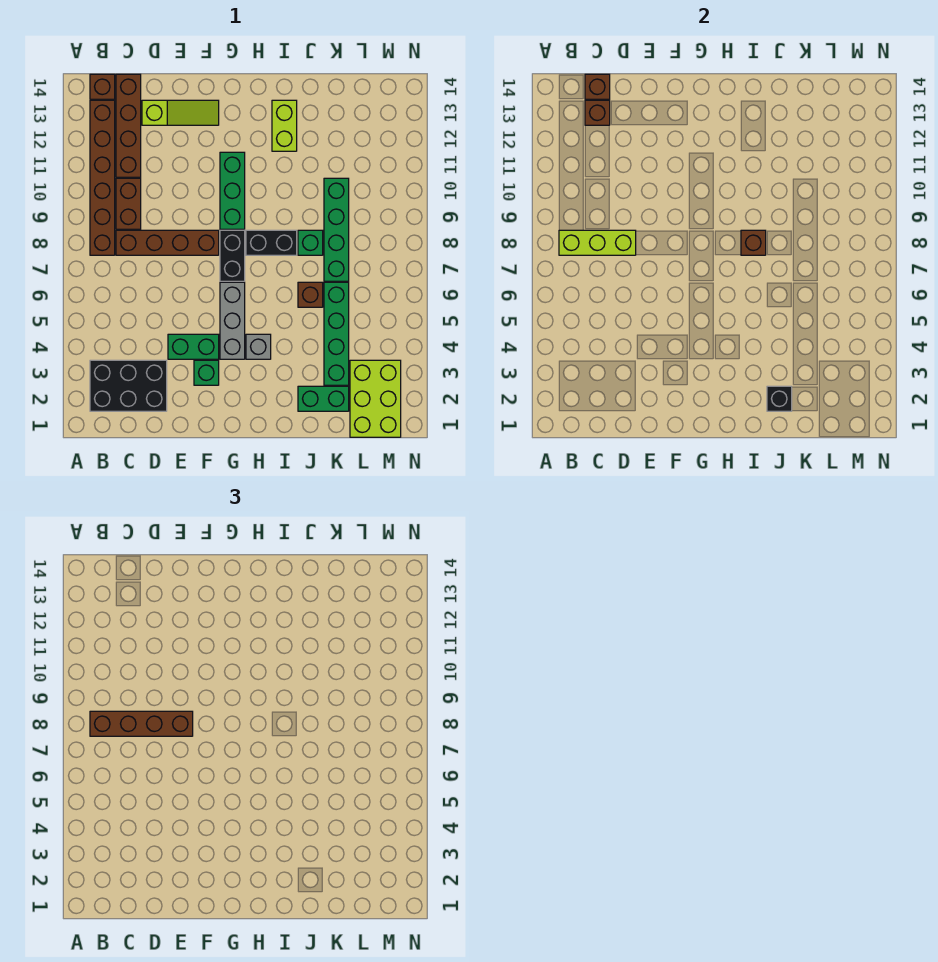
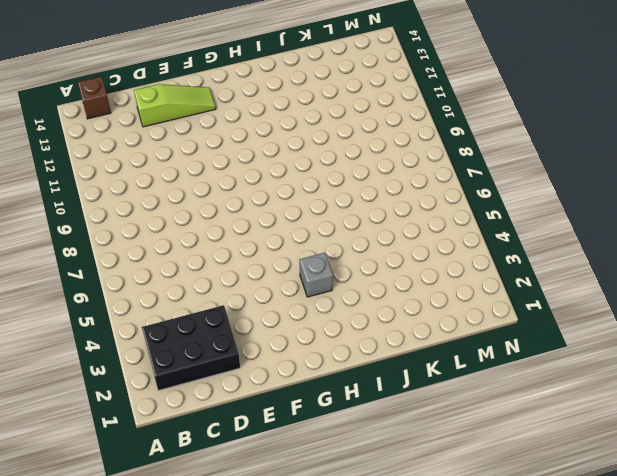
none -> brown brick B8:B13 level 1
none -> brown brick C8:F8 level 1
none -> brown brick C9:C10 level 1

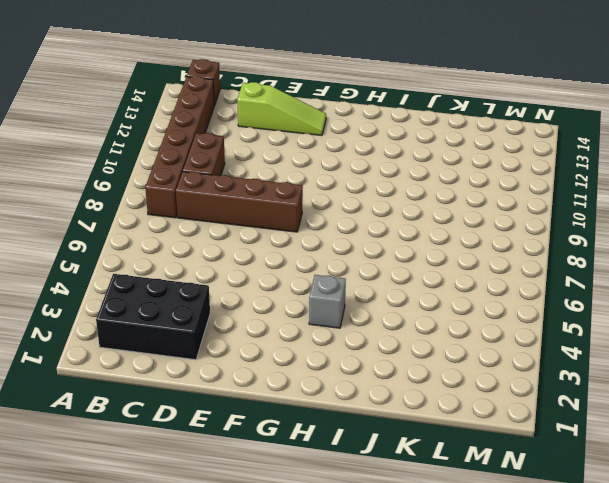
none -> brown brick C11:C14 level 1
none -> green brick E4:F4 level 1
none -> green brick F3 level 1

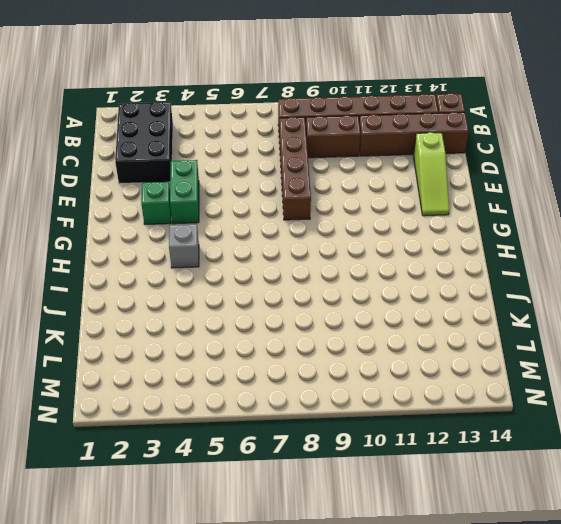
none -> grey brick G4:G6 level 1
none -> black brick G7:G8 level 1
none -> green brick G9:G11 level 1

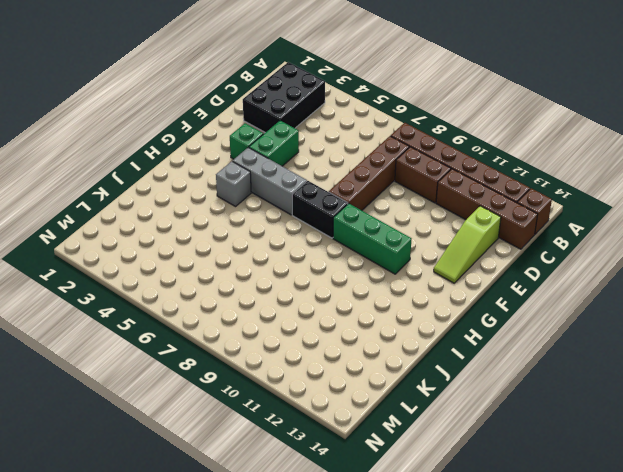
none -> black brick H8:I8 level 1
none -> lime brick I12:I13 level 1
none -> green brick J2:K2 level 1

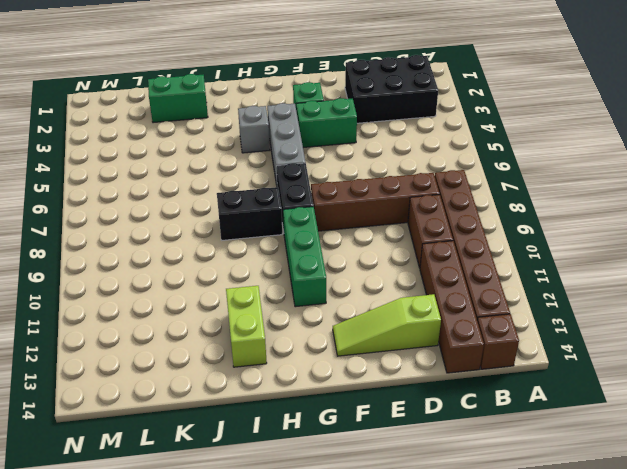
none -> brown brick J6 level 1
none -> green brick J8 level 1
none -> green brick K3:K6 level 1

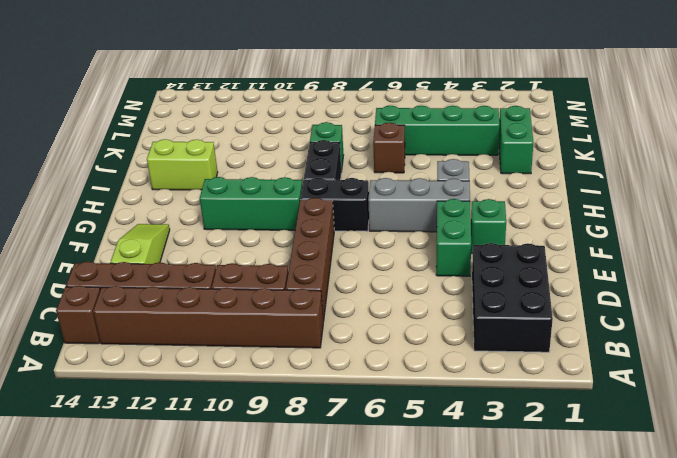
none -> green brick K7:K10 level 1
none -> lime brick L1:M3 level 1
none -> lime brick B8:D8 level 2

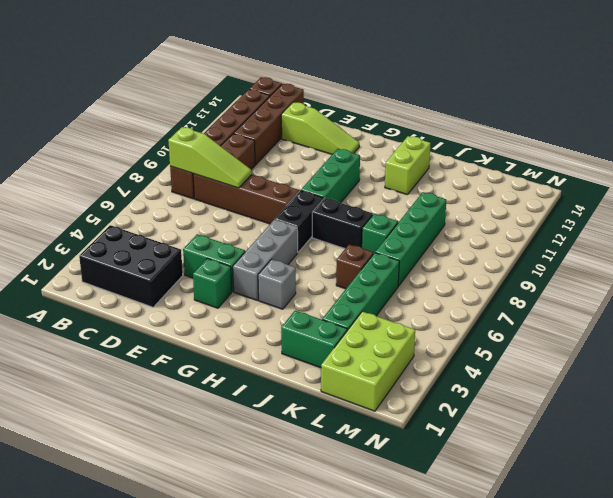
lime slope B8:D8 level 2 top B -> lime brick B8:D8 level 2
none -> brown brick C13 level 2
none -> brown brick C14 level 2
none -> brown brick I8 level 2

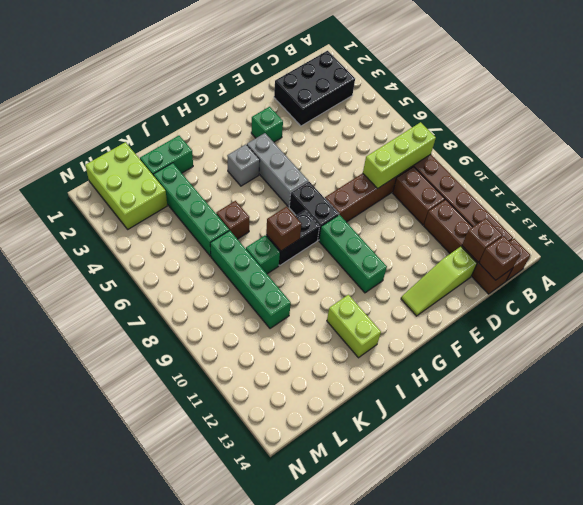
none -> green brick E4:F4 level 1
none -> black brick J2 level 2
none -> brown brick B8:E8 level 3

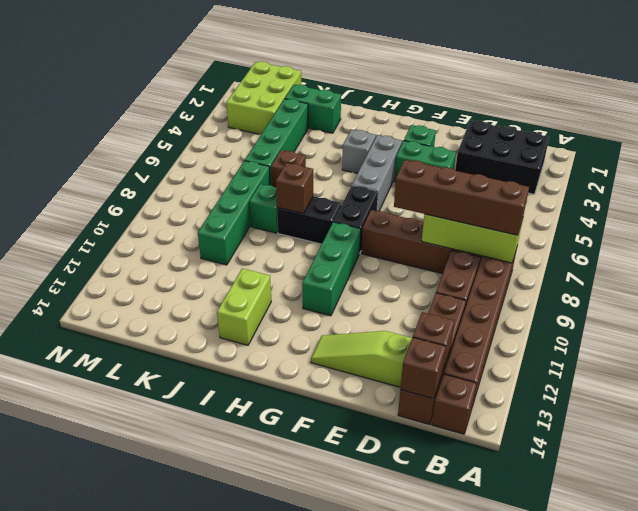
none -> black brick J2 level 2

